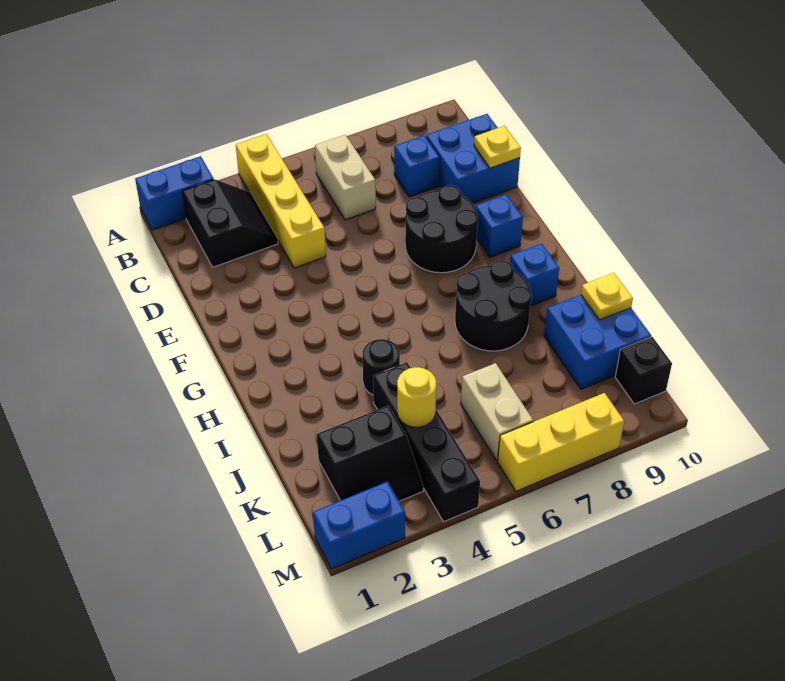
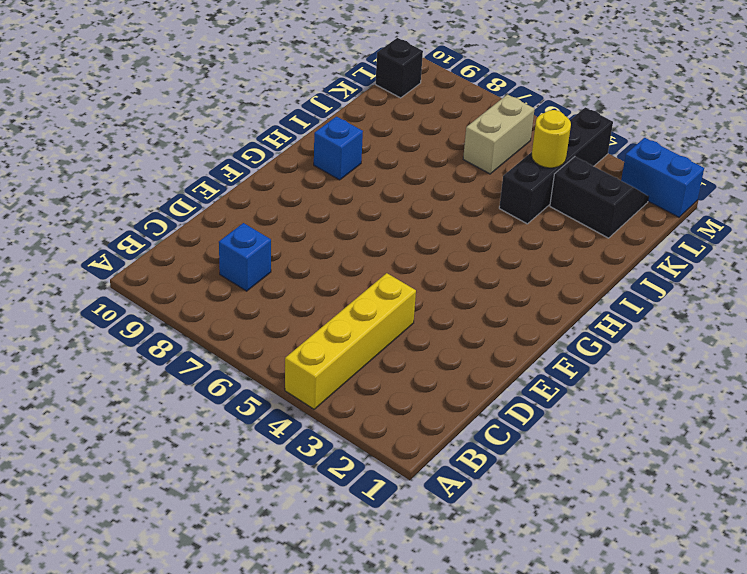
none -> blue brick A1:A2 level 1
none -> black slope B2:C3 level 1 top 2
none -> tan brick B6:C6 level 1

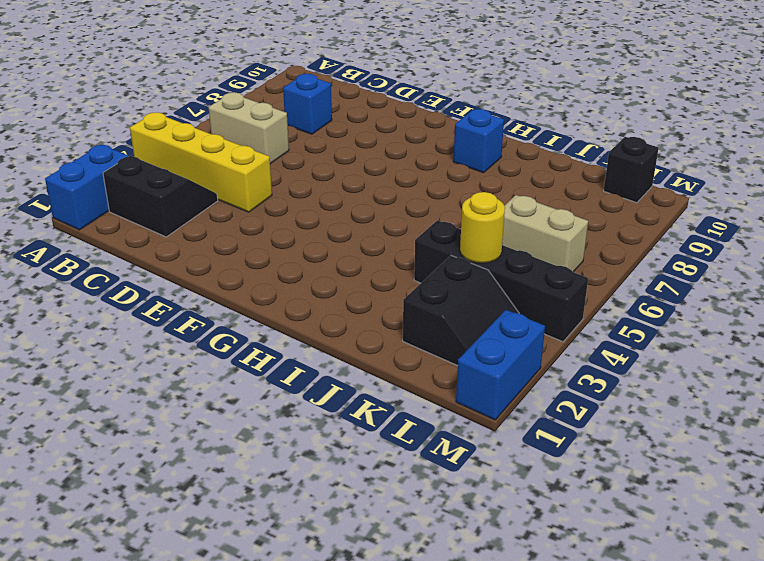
none -> blue brick C9:D10 level 1
none -> black round brick E7:F8 level 1
none -> blue brick F9 level 1

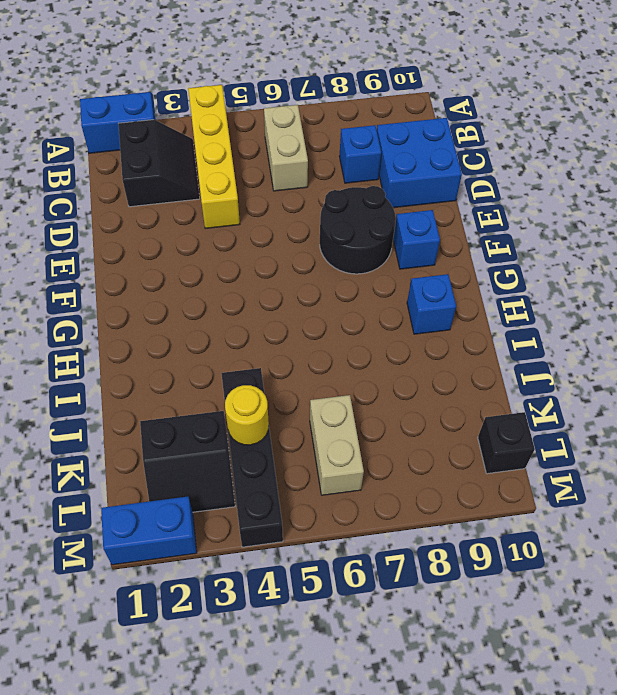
none -> black round brick H7:I8 level 1
none -> black round brick I4 level 1
none -> blue brick J9:K10 level 1

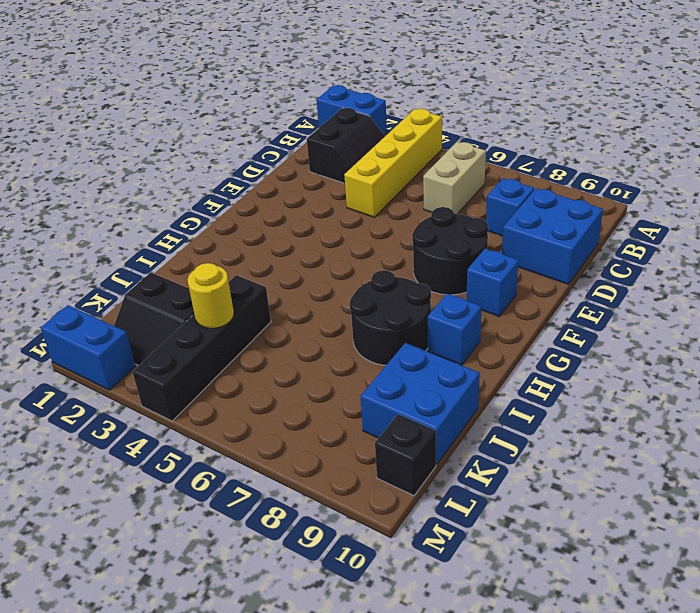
none -> black round brick I4 level 1
none -> tan brick K6:L6 level 1
none -> yellow brick M6:M8 level 1

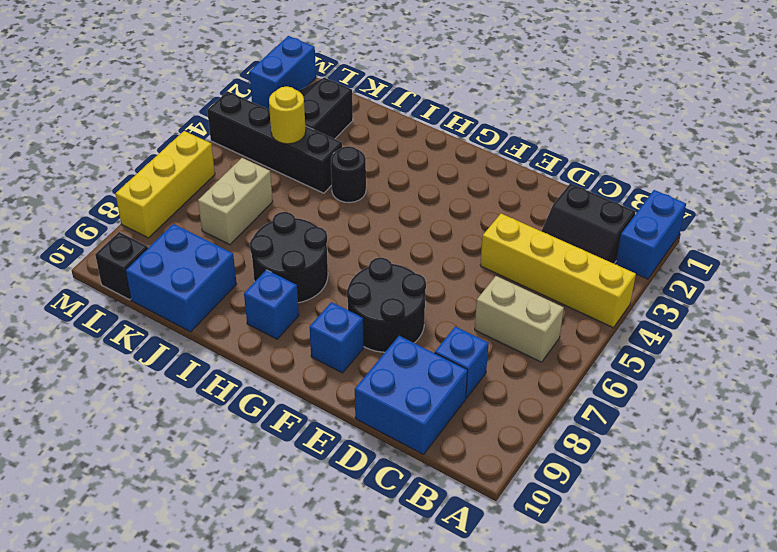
tan brick K6:K7 level 1 -> tan brick K6:L6 level 1
none -> yellow plate D10 level 2
none -> yellow plate J10 level 2

